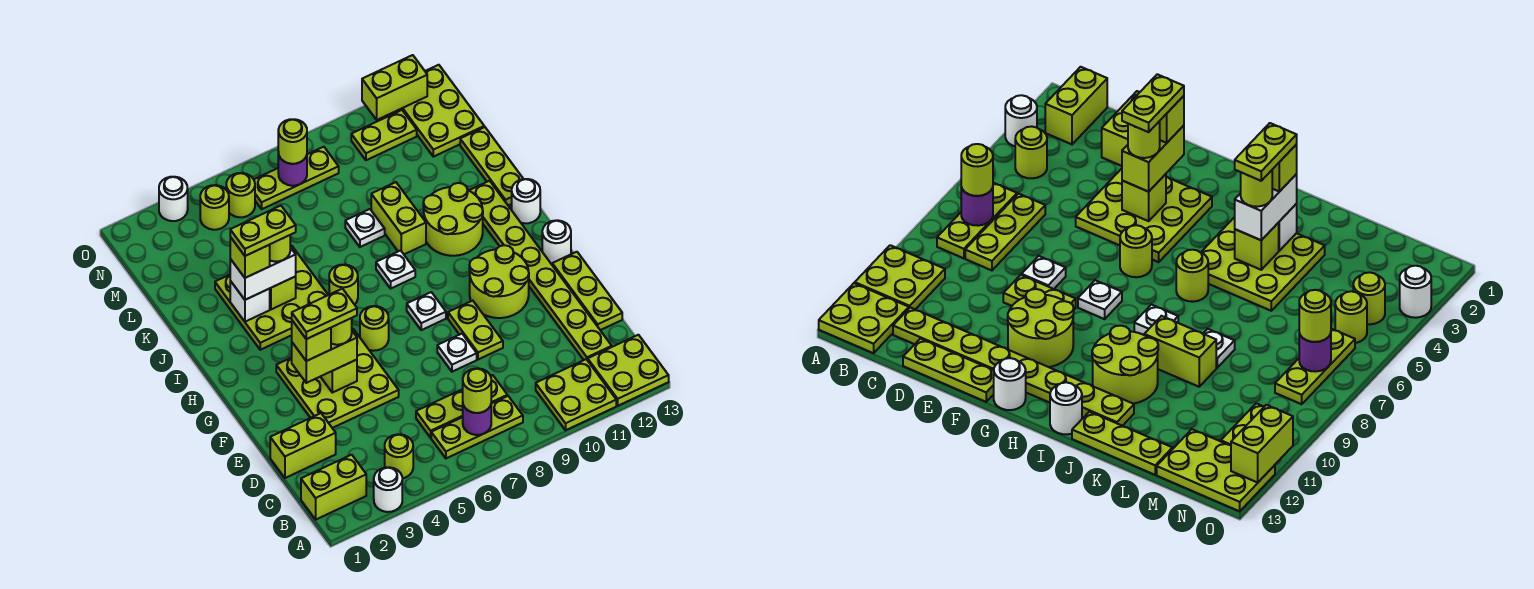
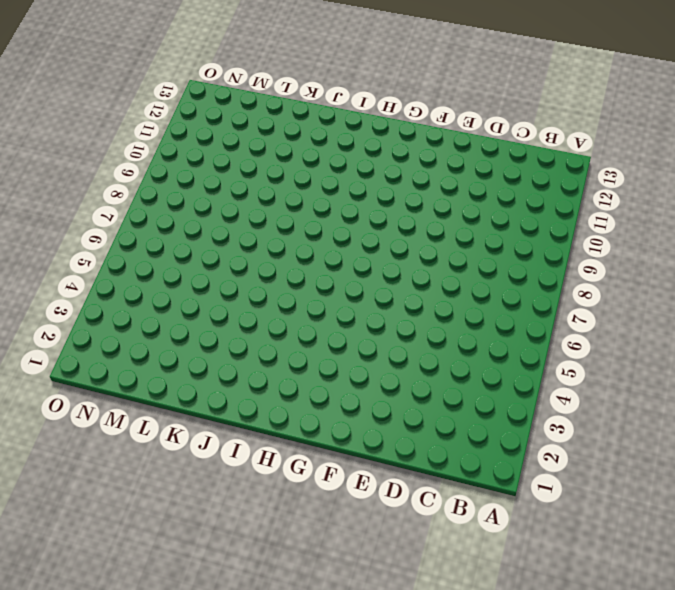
none -> white round brick A3 level 1
none -> lime plate A10:B11 level 1
none -> lime plate A12:B13 level 1
none -> lime brick B1:B2 level 1

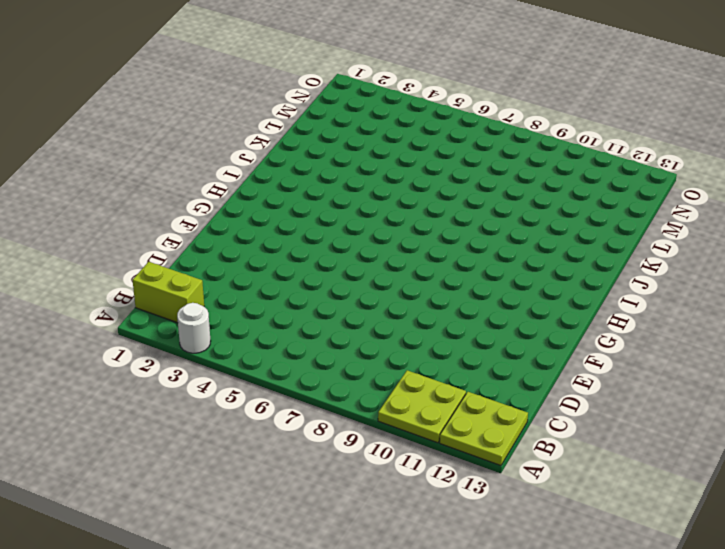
none -> lime round brick B4 level 1
none -> lime plate B6:B8 level 1
none -> lime plate C6:C8 level 1
none -> lime plate C12:J12 level 1

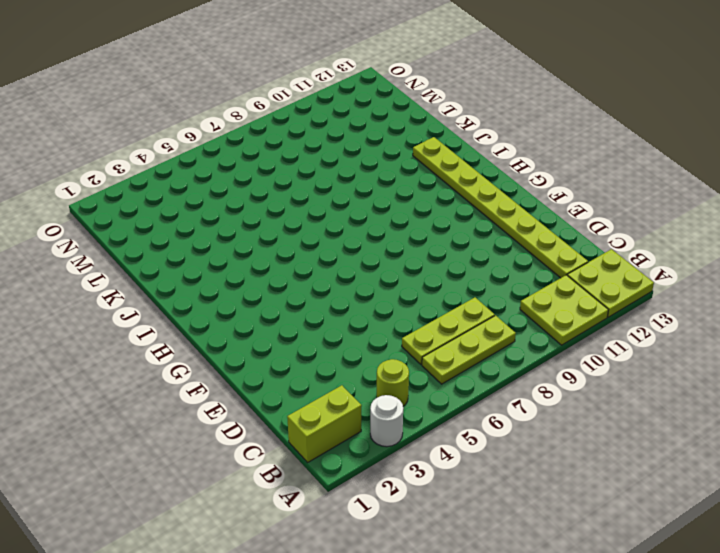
none -> lime brick D1:D2 level 1
none -> lime plate D13:F13 level 1
none -> lime plate E3:G5 level 1
none -> white plate E8 level 1

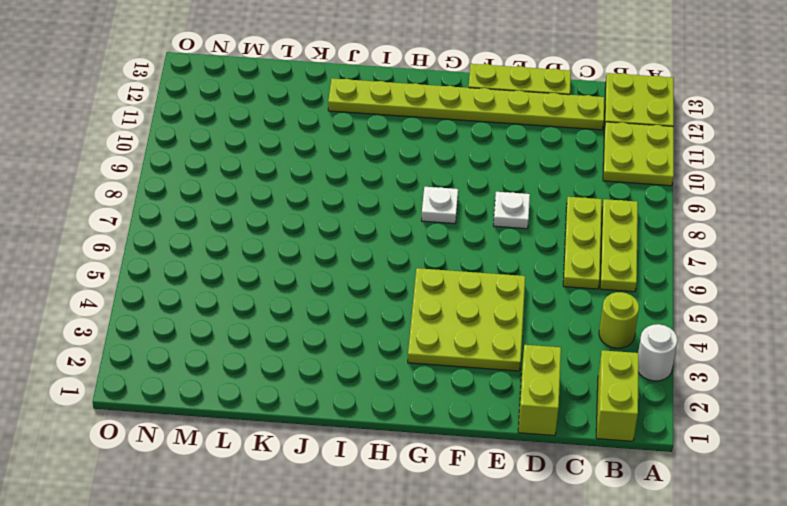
none -> lime plate E9:F9 level 1
none -> lime round brick F10:G11 level 1
none -> lime round brick G6 level 1
none -> white round brick G13 level 1

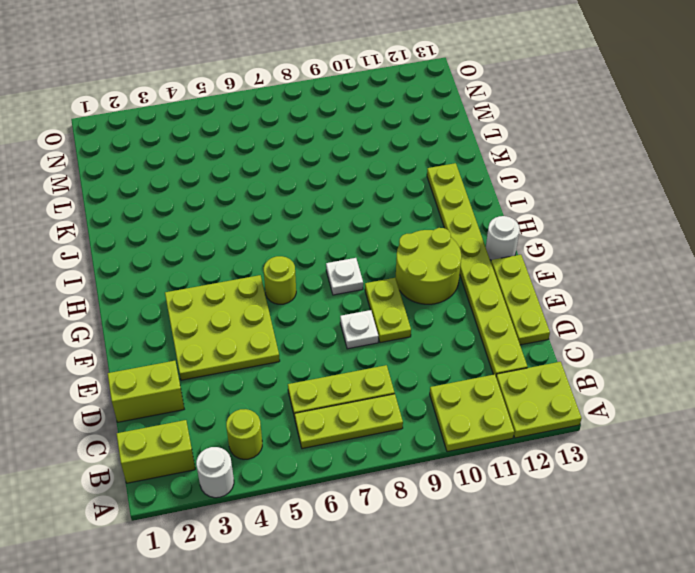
none -> lime plate I3:K5 level 1
none -> lime round brick I6 level 1
none -> white plate I8 level 1
none -> lime round brick I10:J11 level 1

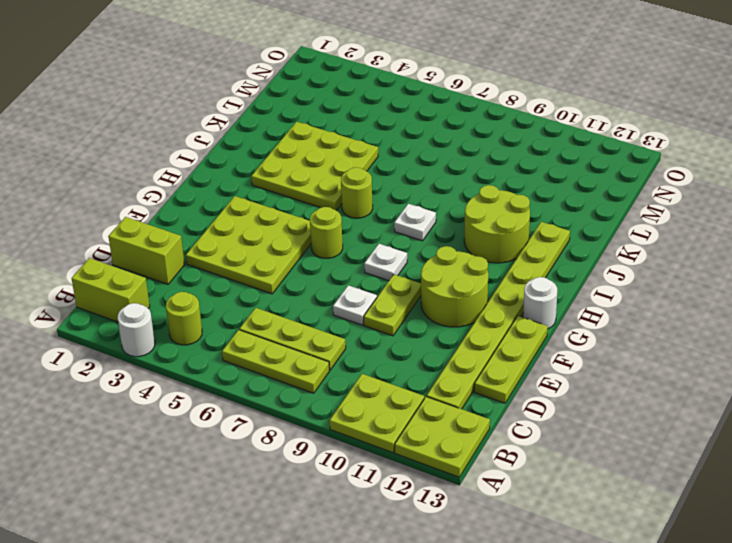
none -> white round brick I13 level 1
none -> lime brick J9:K9 level 1
none -> lime plate J13:L13 level 1
none -> white plate K8 level 1

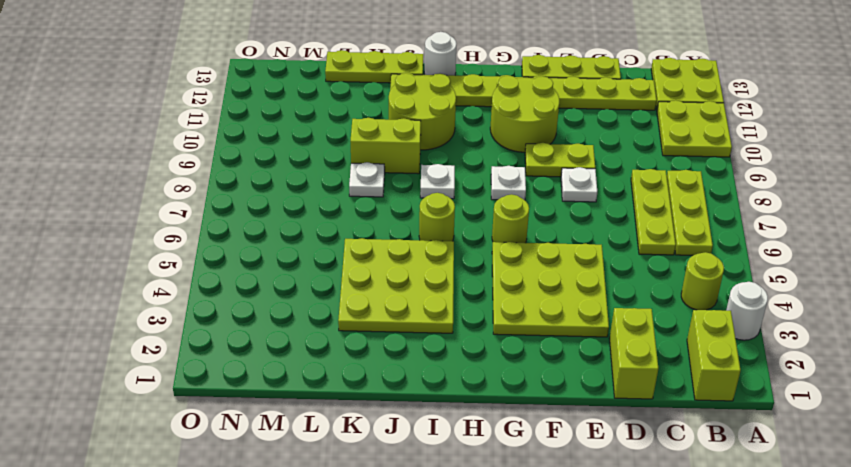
none -> white round brick G13 level 1
none -> lime plate M12:O13 level 1
none -> lime round brick N4 level 1
none -> lime round brick N5 level 1

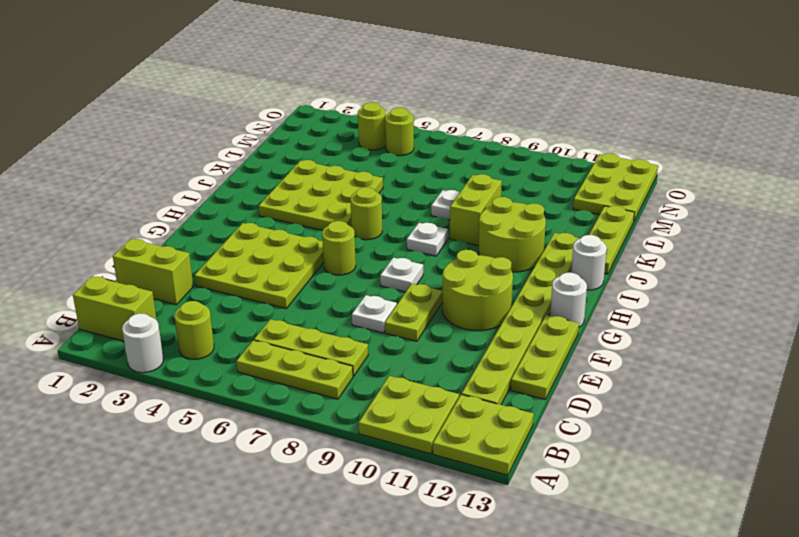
none -> lime plate N6:N8 level 1
none -> lime plate N10:N11 level 1
none -> white round brick O3 level 1
none -> purple round brick B7 level 2

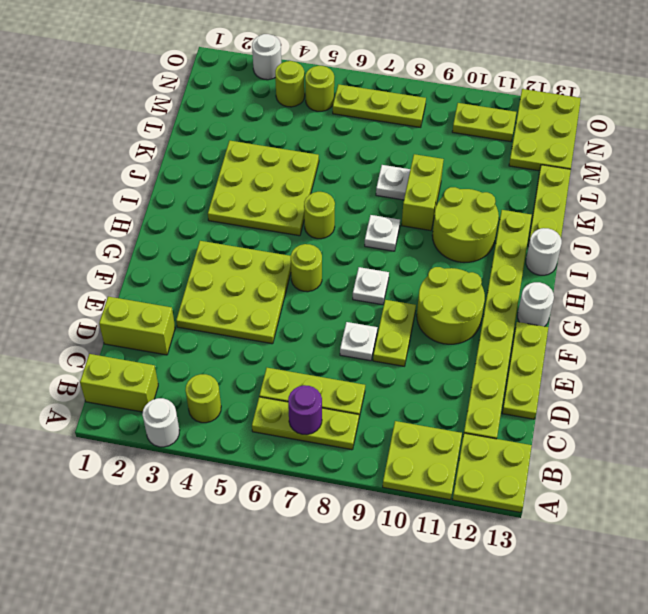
none -> lime brick F4 level 2
none -> white brick J3 level 2
none -> lime brick J4 level 2
none -> purple round brick N7 level 2

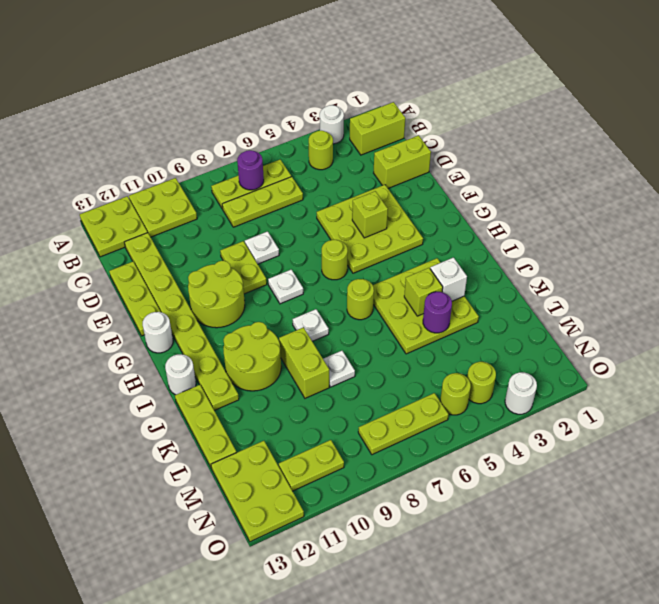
purple round brick K4 level 2 -> purple round brick N7 level 2
none -> lime brick O11:O12 level 2
none -> lime round brick B7 level 3
none -> lime brick F3:F4 level 3
none -> white brick J3:J4 level 3

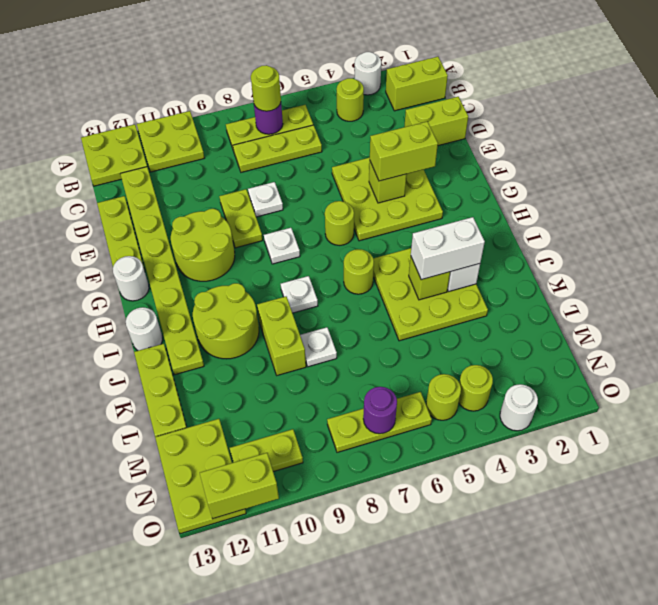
none -> lime round brick N7 level 3
none -> lime brick F3 level 4
none -> lime round brick F4 level 4
none -> lime brick J3 level 4

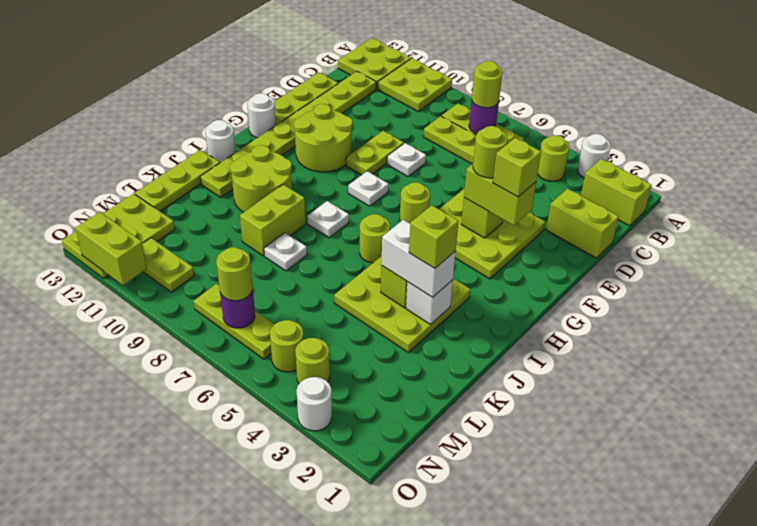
none -> lime round brick J4 level 4
none -> lime plate F3:F4 level 5
none -> lime plate J3:J4 level 5

